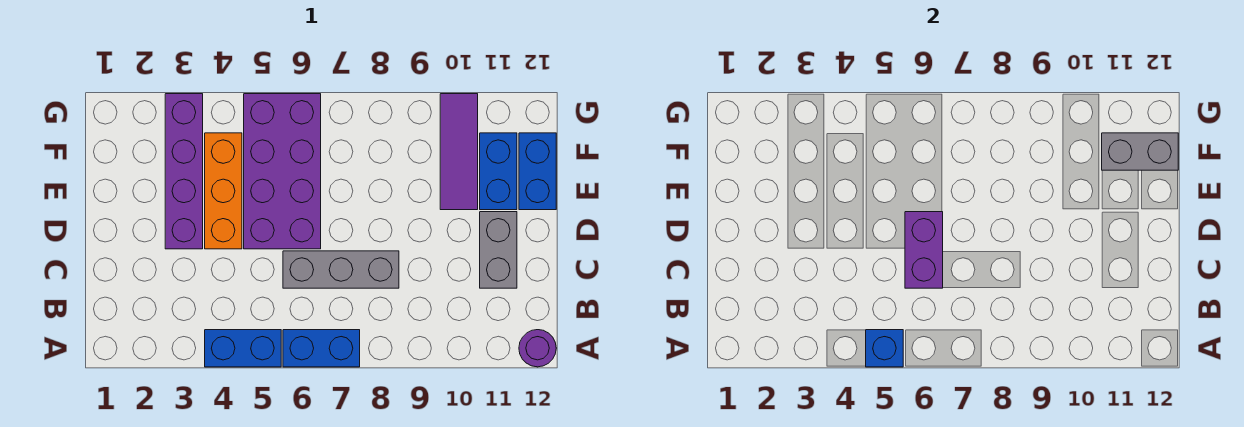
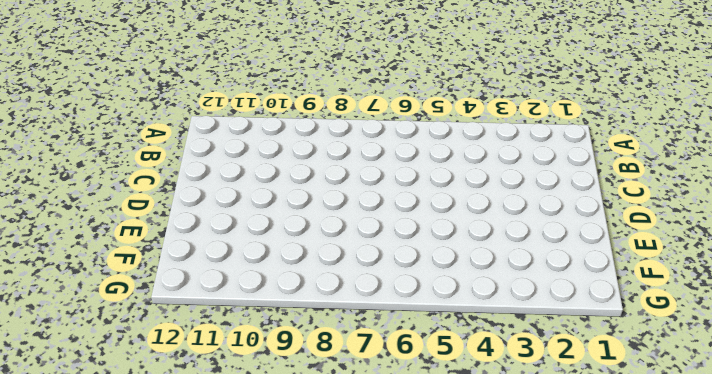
none -> blue brick A4:A5 level 1
none -> blue brick A6:A7 level 1
none -> purple round brick A12 level 1

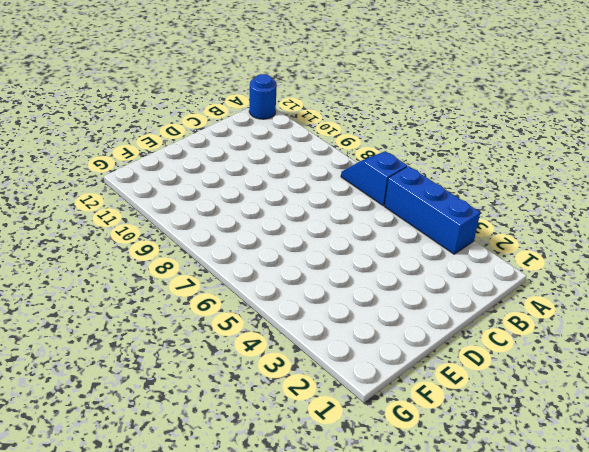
blue brick A3:A5 level 1 -> blue brick A4:A5 level 1
blue slope A6:A7 level 1 top 6 -> blue brick A6:A7 level 1
blue round brick A12 level 1 -> purple round brick A12 level 1
none -> grey brick C6:C8 level 1
none -> grey brick C11:D11 level 1
none -> purple brick D3:G3 level 1

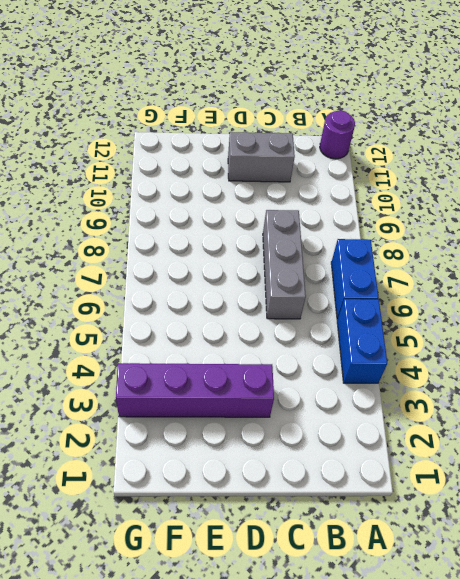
none -> orange brick D4:F4 level 1
none -> purple brick D5:G6 level 1
none -> purple tile E10:G10 level 1

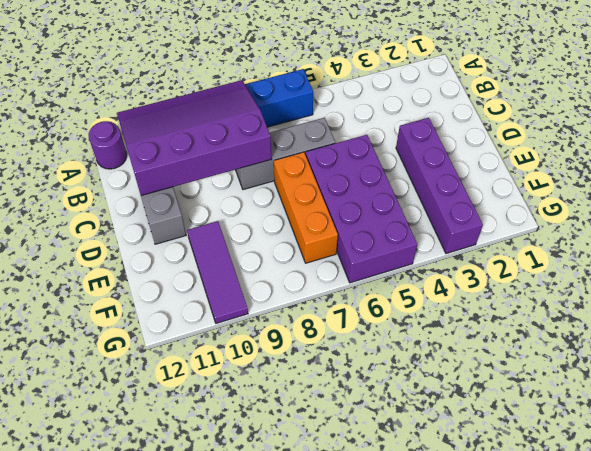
purple slope A8:C11 level 2 top C -> none
orange brick D7:F7 level 1 -> orange brick D4:F4 level 1
none -> blue brick A4:A5 level 1
none -> blue brick E11:F11 level 1
none -> blue brick E12:F12 level 1

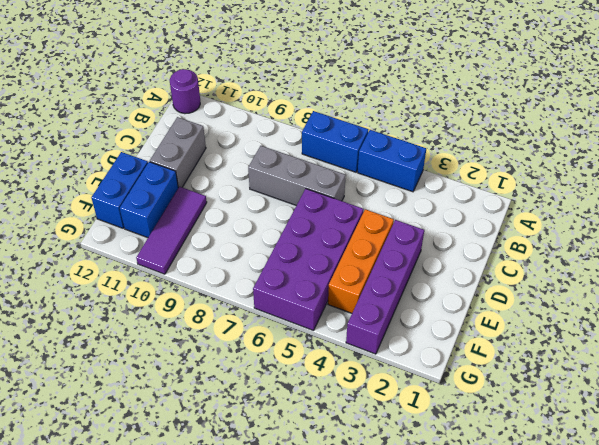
none -> blue brick A5 level 2
none -> purple brick C6:D6 level 2
none -> grey brick F11:F12 level 2

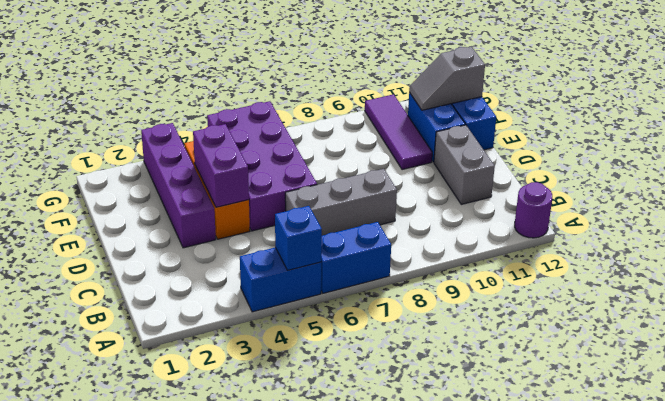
purple brick D4:E4 level 2 -> purple brick C6:D6 level 2
grey slope F11:F12 level 2 top 12 -> grey brick F11:F12 level 2

